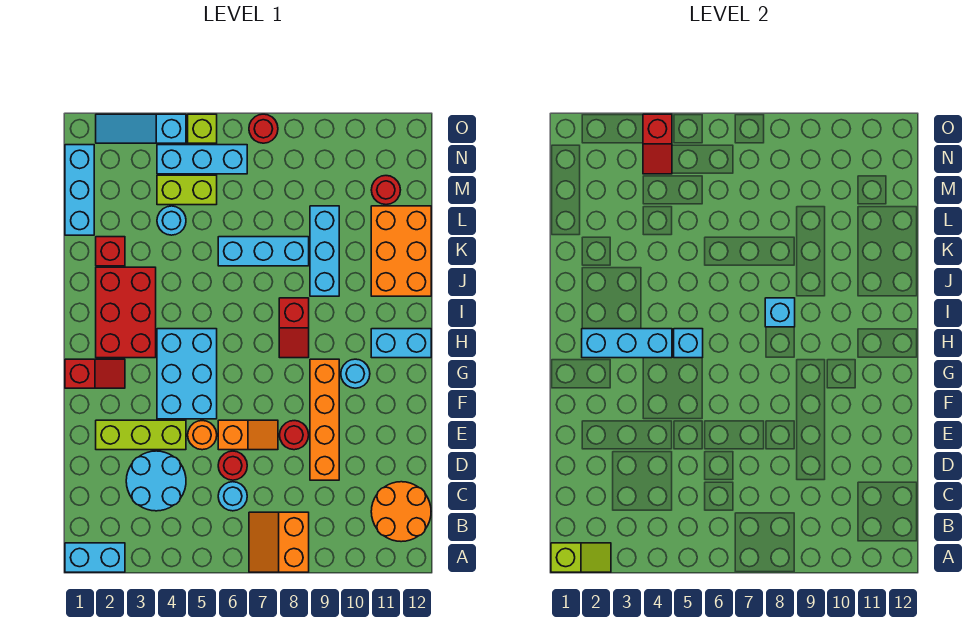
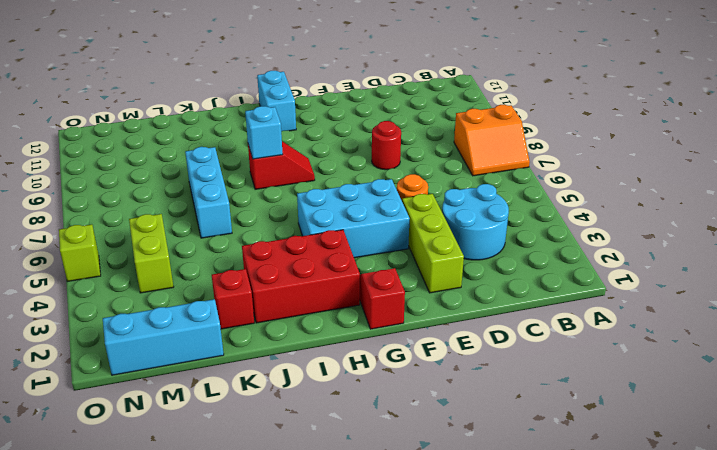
none -> cyan brick A1:A2 level 1
none -> orange round brick B11:C12 level 1
none -> cyan round brick C6 level 1
none -> red round brick D6 level 1

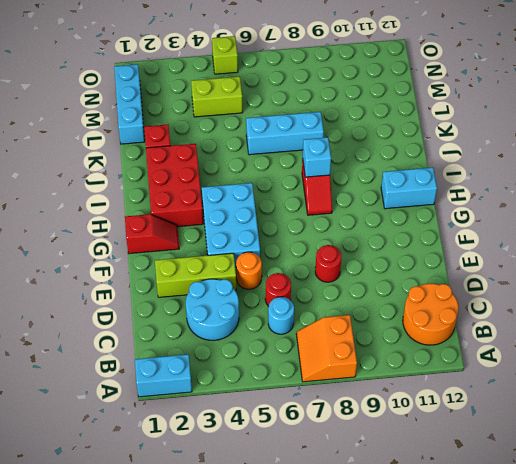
none -> orange brick D9:G9 level 1
none -> orange slope E6:E7 level 1 top 6
none -> cyan round brick G10 level 1
none -> cyan brick J9:L9 level 1

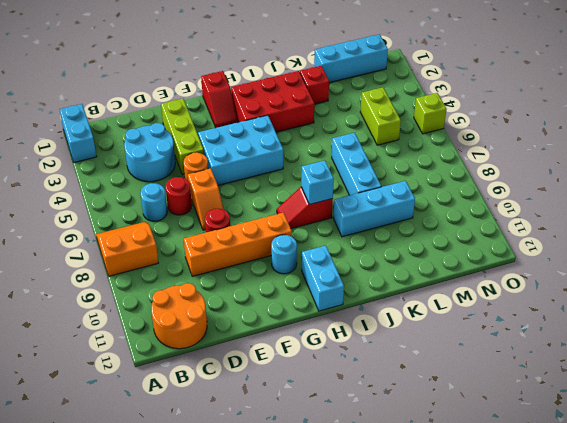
none -> orange brick J11:L12 level 1
none -> cyan round brick L4 level 1
none -> red round brick M11 level 1
none -> cyan brick N4:N6 level 1

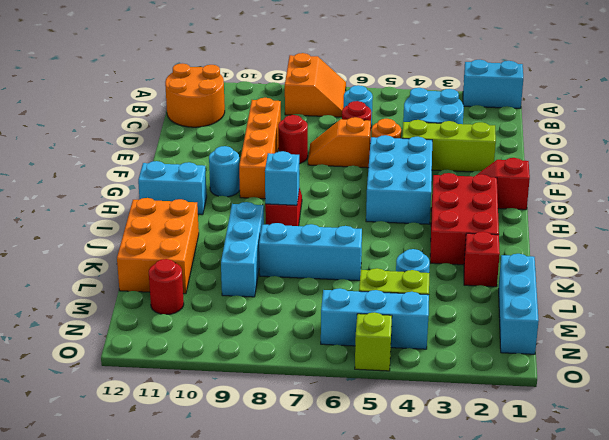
none -> cyan slope O2:O4 level 1 top 4
none -> red round brick O7 level 1
none -> lime slope A1:A2 level 2 top 1
none -> cyan brick H2:H4 level 2

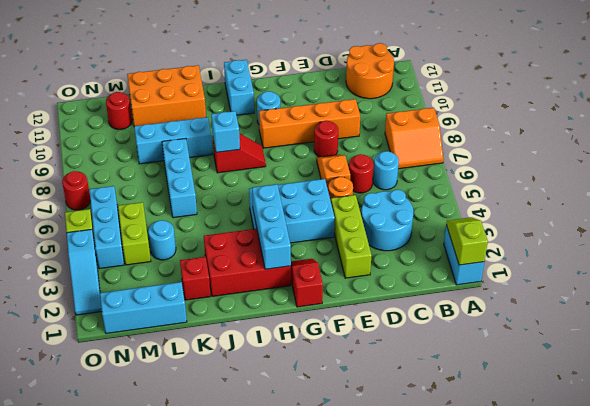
none -> cyan brick H5 level 2
none -> red slope N4:O4 level 2 top O

